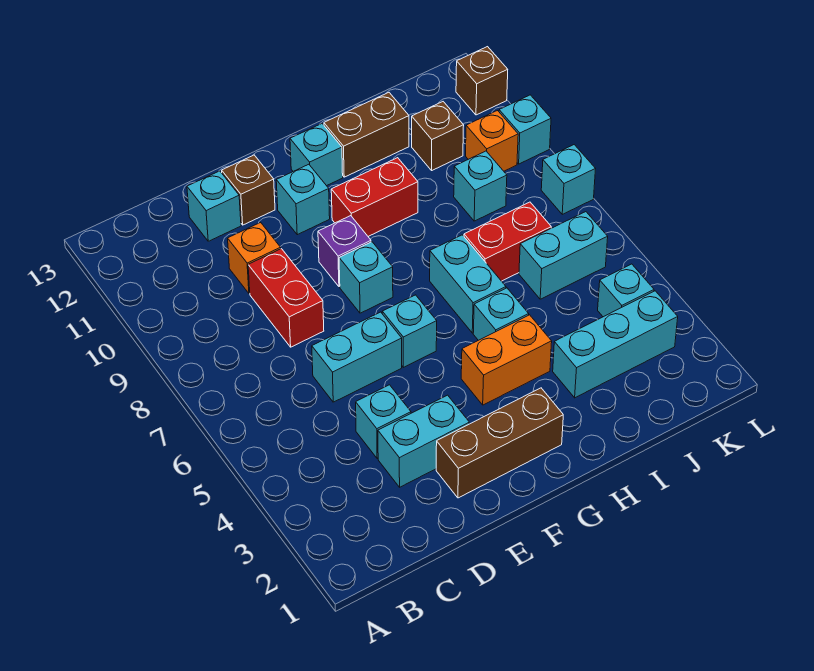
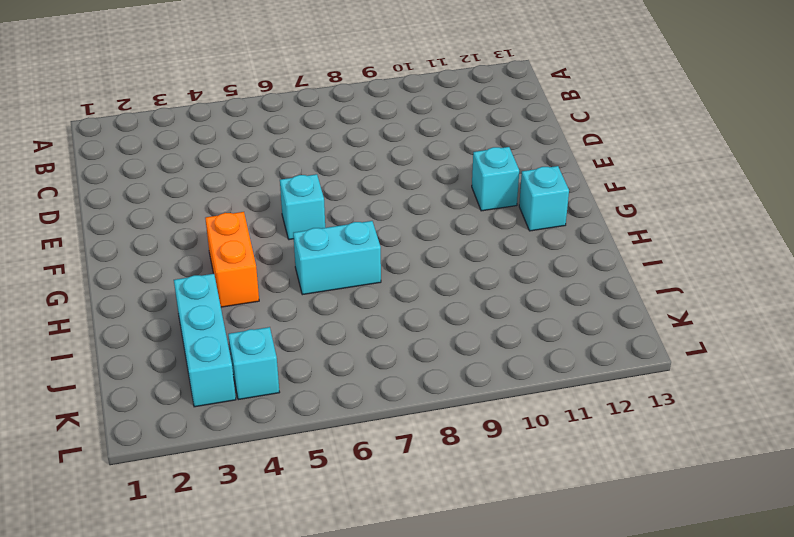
none -> cyan brick D3:E3 level 1
none -> cyan brick D4 level 1
none -> cyan brick D6:E6 level 1

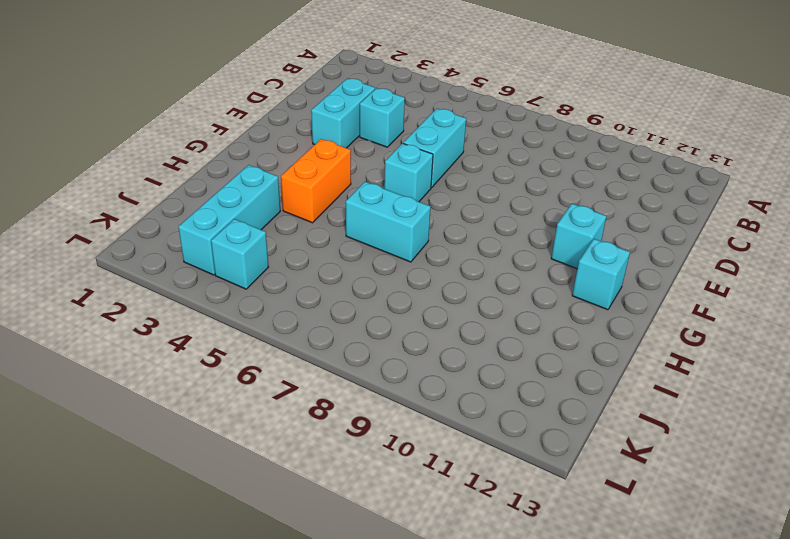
none -> red brick D8:D9 level 1
none -> orange brick D10 level 1
none -> cyan brick D12 level 1

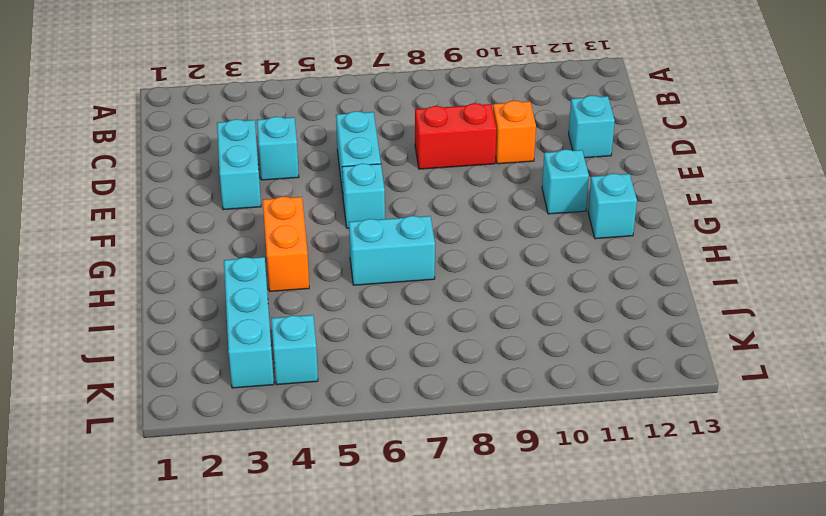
none -> brown brick E2:G2 level 1
none -> brown brick E12 level 1
none -> cyan brick F8 level 1

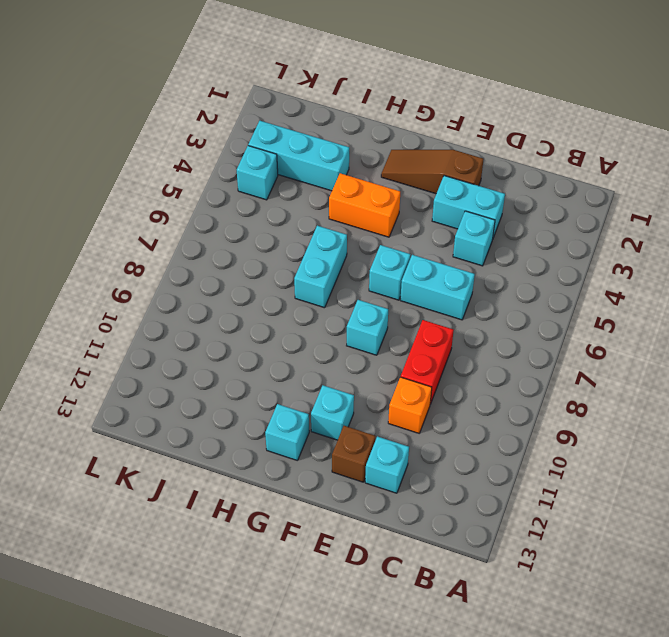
brown slope E2:G2 level 1 top E -> brown brick E2:G2 level 1
none -> purple brick F9 level 1
none -> red brick G10:H10 level 1
none -> cyan brick H5 level 1

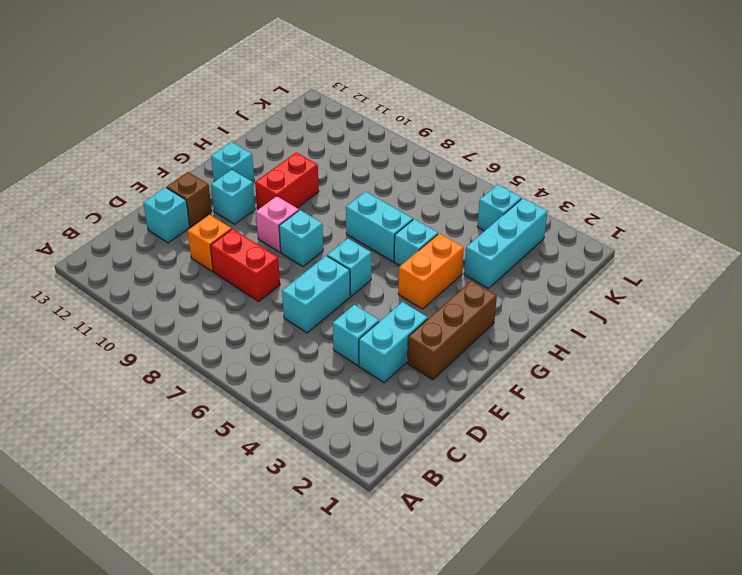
pink brick F9 level 1 -> purple brick F9 level 1
none -> brown brick H12:I12 level 1
none -> red brick I7:J7 level 1
none -> cyan brick J6:K6 level 1

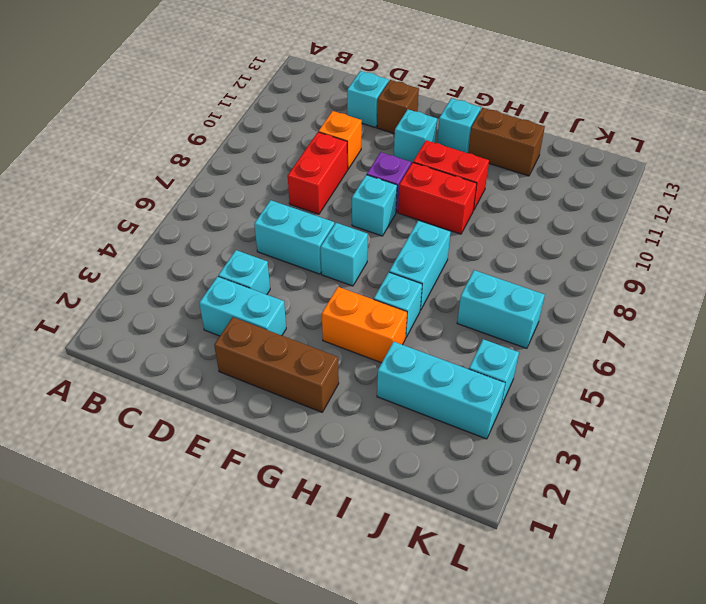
red brick G9:H9 level 1 -> red brick I7:J7 level 1
none -> cyan brick J9 level 1
none -> brown brick J11 level 1
none -> orange brick K10 level 1

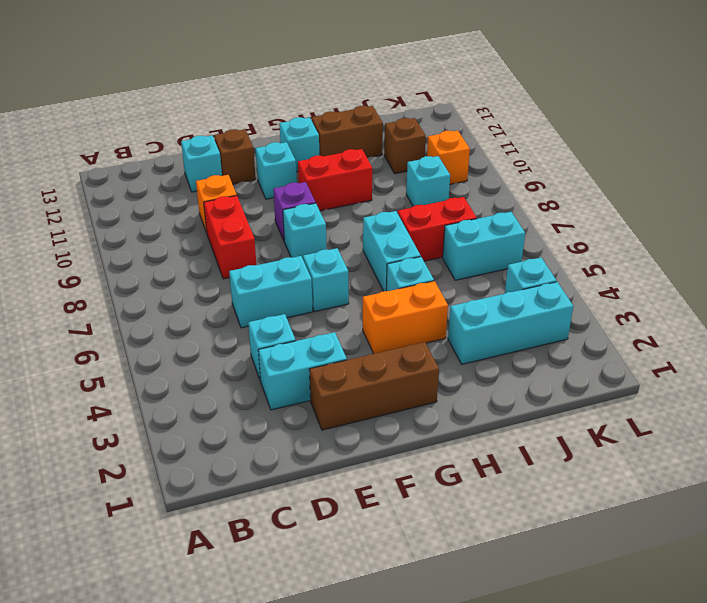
none -> cyan brick L8 level 1
none -> cyan brick L10 level 1
none -> brown brick L12 level 1

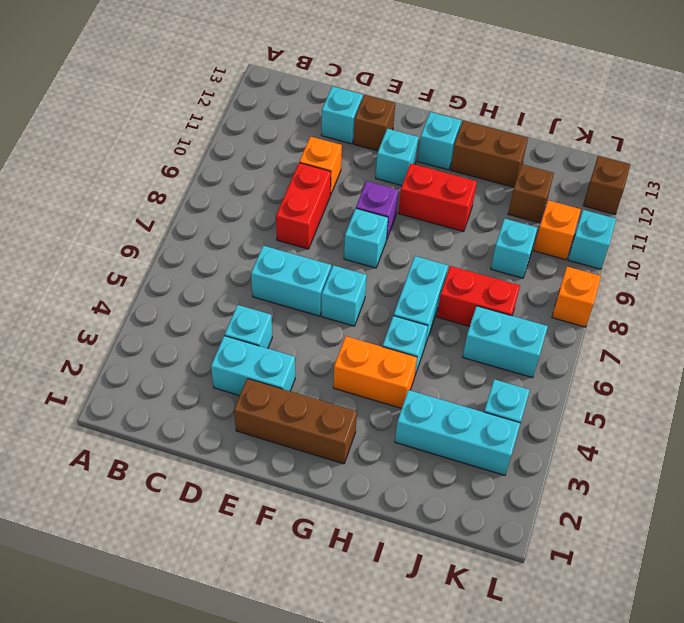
orange brick L8 level 1 -> cyan brick L8 level 1

